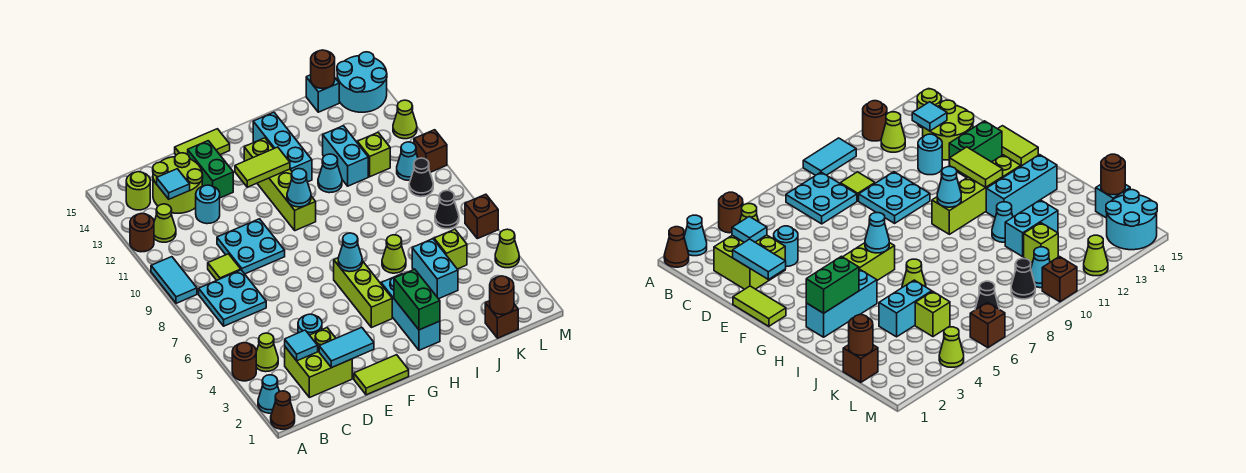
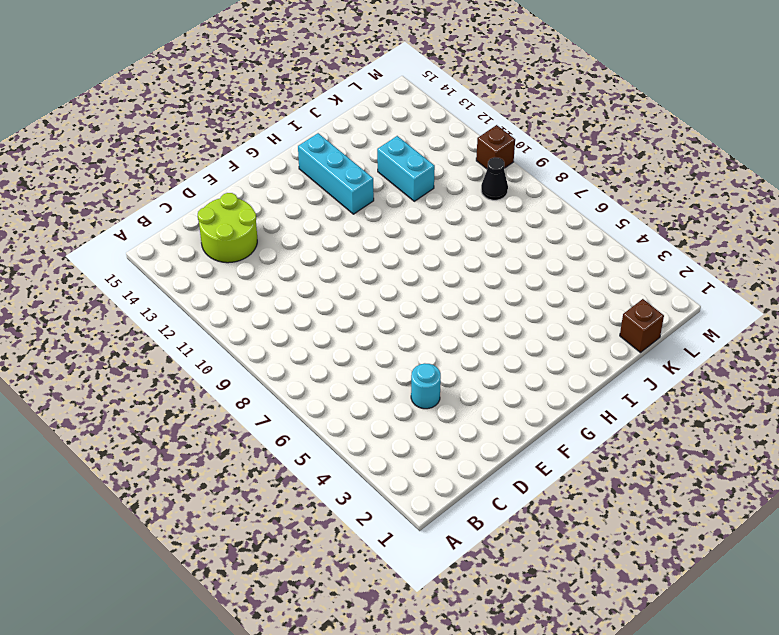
none -> brown cone A1 level 1
none -> cyan cone A2 level 1
none -> brown round brick A4 level 1
none -> cyan tile A9:A10 level 1

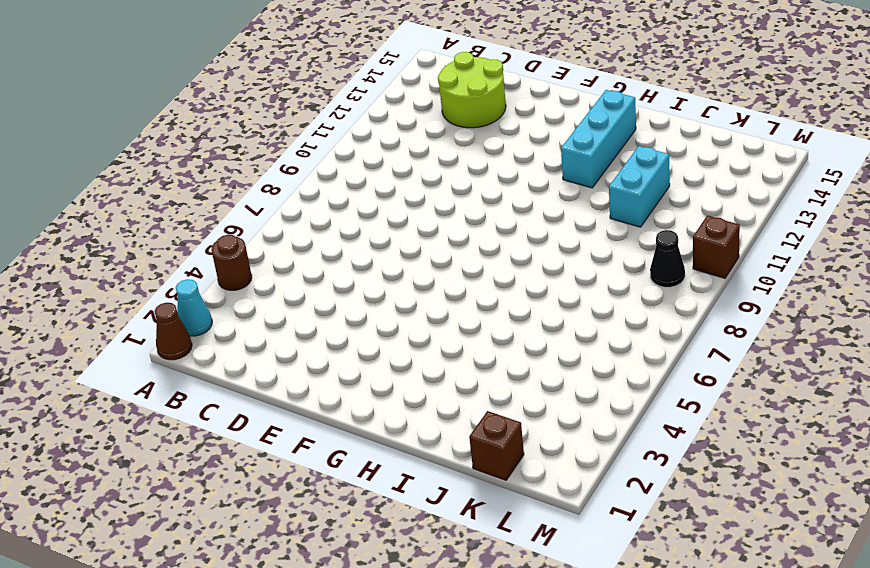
none -> cyan tile A9:A10 level 1
none -> brown round brick A12 level 1
none -> lime cone B4 level 1
none -> cyan plate B7:C8 level 1

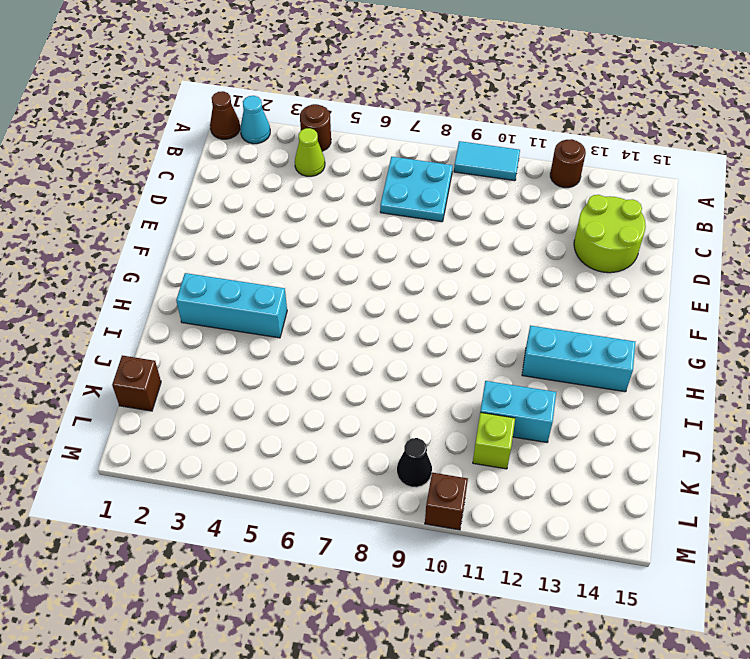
none -> lime cone B12 level 1
none -> lime round brick B14 level 1
none -> lime brick C2:D3 level 1
none -> lime tile C9 level 1

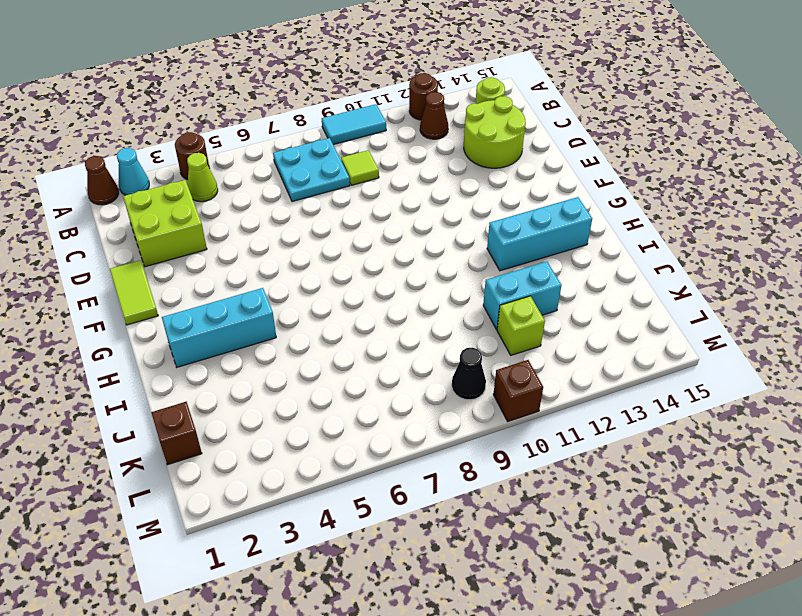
brown cone B12 level 1 -> lime cone B12 level 1
none -> cyan round brick D4 level 1
none -> cyan plate D9:E10 level 1
none -> cyan round brick D12 level 1
none -> green brick E13:E14 level 1

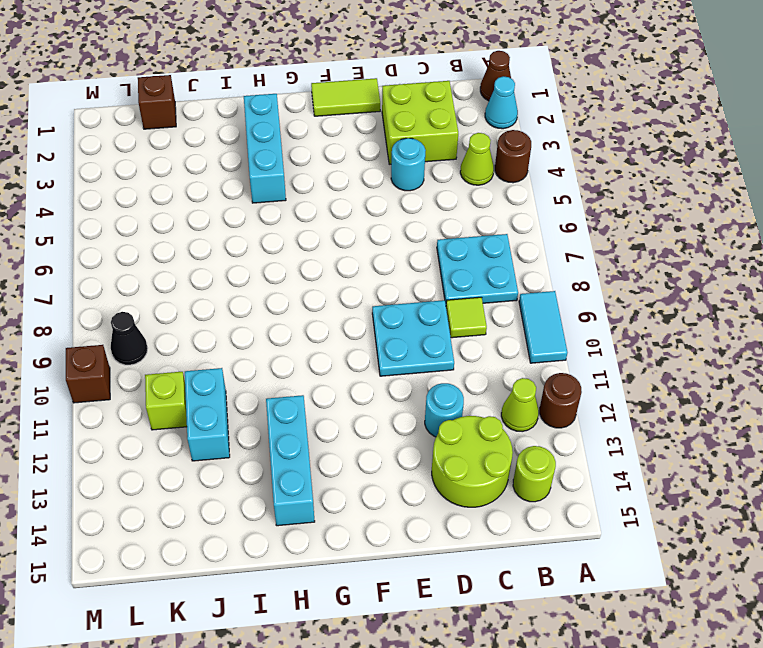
none -> green brick E13:E14 level 1
none -> lime tile E15:F15 level 1
none -> lime brick G4:G6 level 1
none -> lime brick G10:G13 level 1

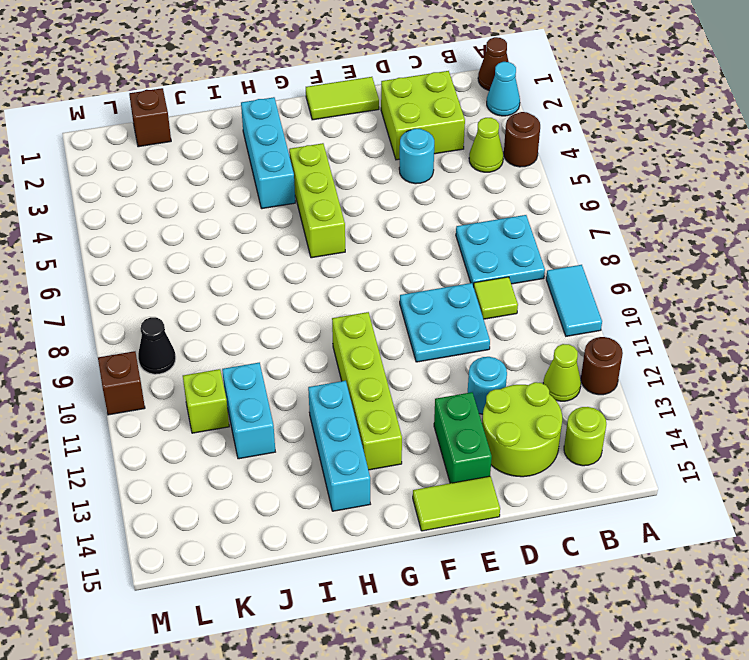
none -> lime cone I6 level 1
none -> cyan cone I11 level 1
none -> cyan brick J4:J5 level 1
none -> lime brick K5 level 1

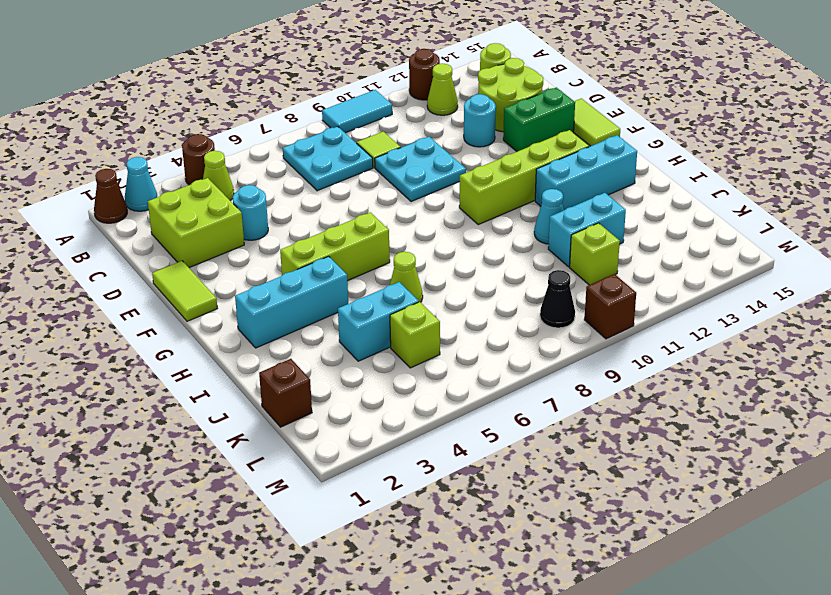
none -> cyan brick K15 level 1
none -> black cone L7 level 1
none -> cyan cone L10 level 1
none -> cyan round brick L14:M15 level 1

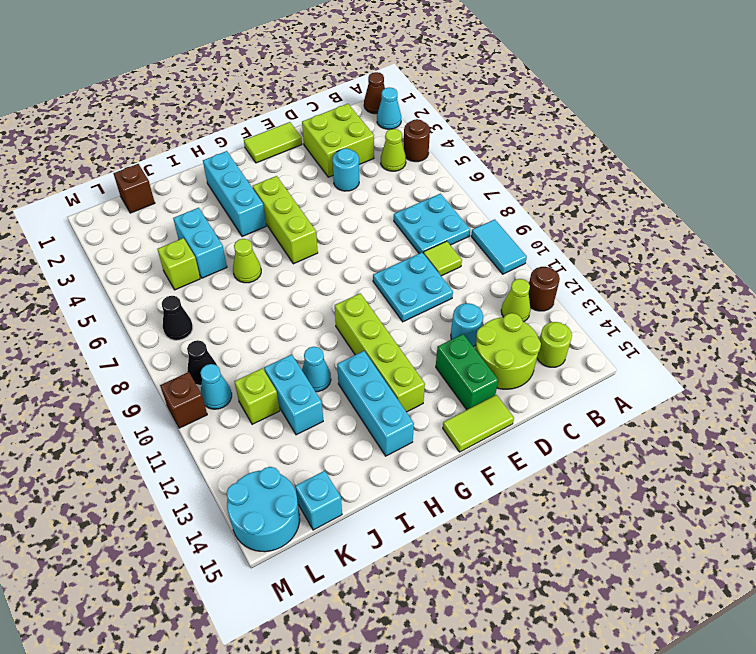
none -> lime cone M4 level 1
none -> brown brick M6 level 1
none -> lime cone M12 level 1
none -> cyan tile C3 level 2

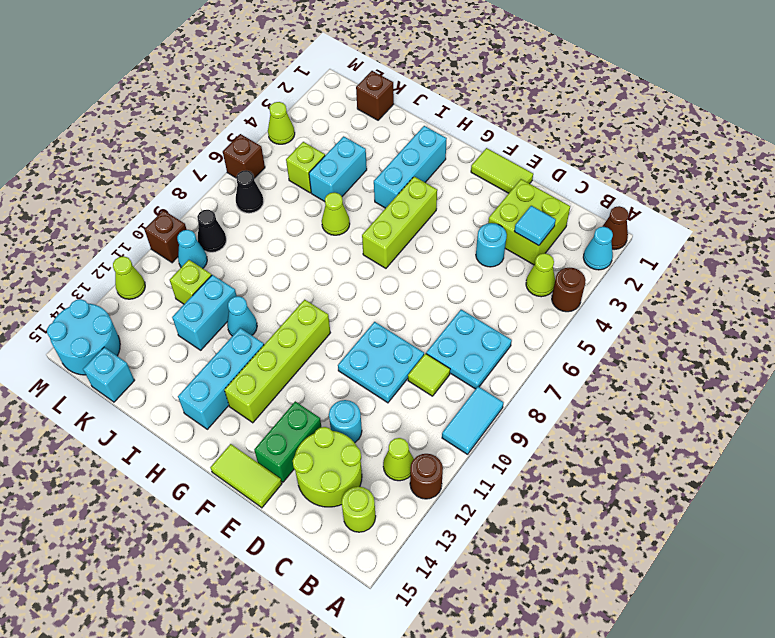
none -> cyan tile C13 level 2
none -> cyan tile D2:E2 level 2
none -> lime tile F12:G12 level 2
none -> cyan cone G6 level 2

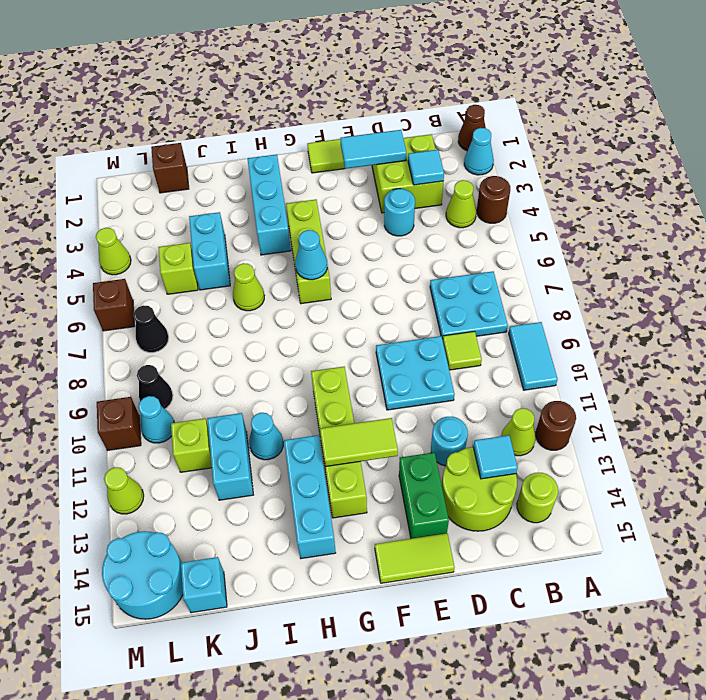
none -> cyan cone G10 level 2
none -> green brick H2:H3 level 2
none -> brown round brick K1 level 2
none -> brown round brick K15 level 2

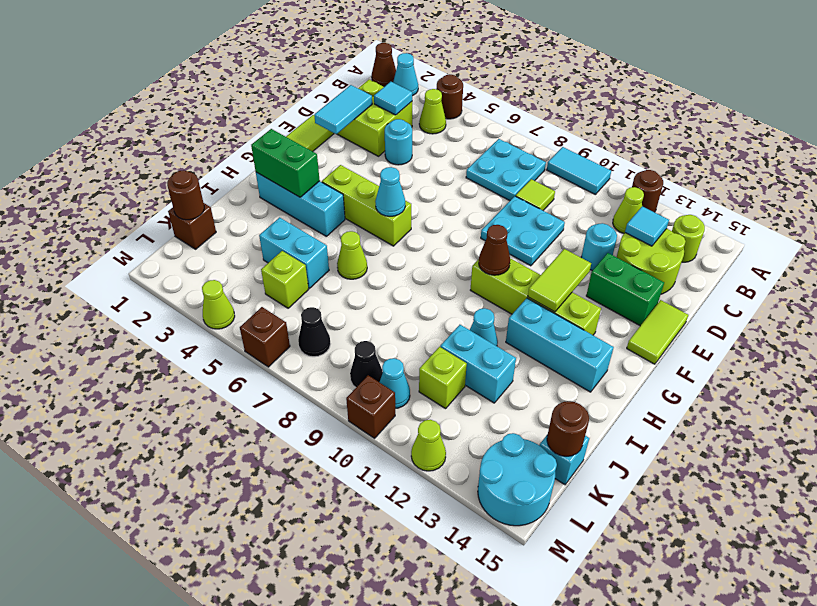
brown cone G10 level 2 -> cyan cone G10 level 2

